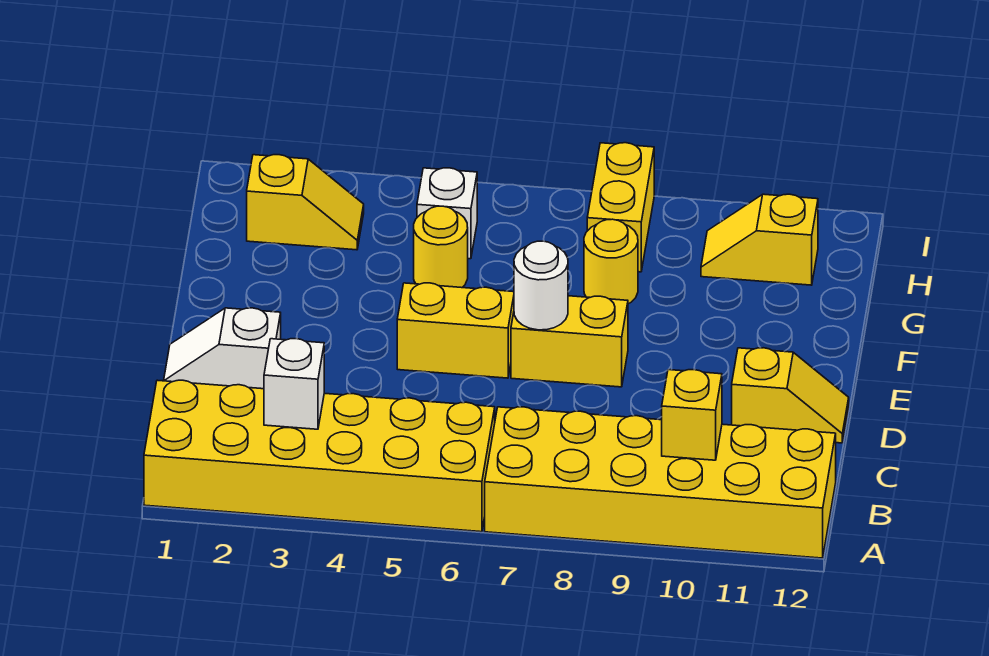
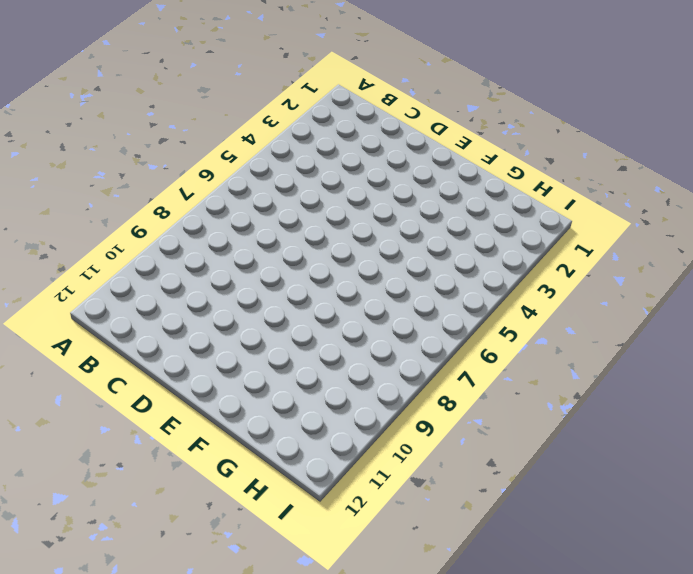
none -> yellow brick A1:B6 level 1
none -> yellow brick A7:B12 level 1
none -> white slope D1:D2 level 1 top 2

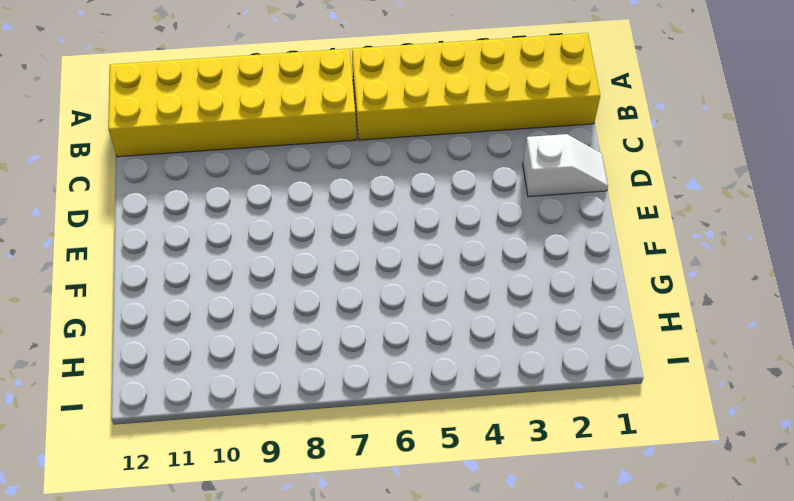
none -> yellow slope D11:D12 level 1 top 11
none -> yellow brick E5:E6 level 1
none -> yellow brick E7:E8 level 1

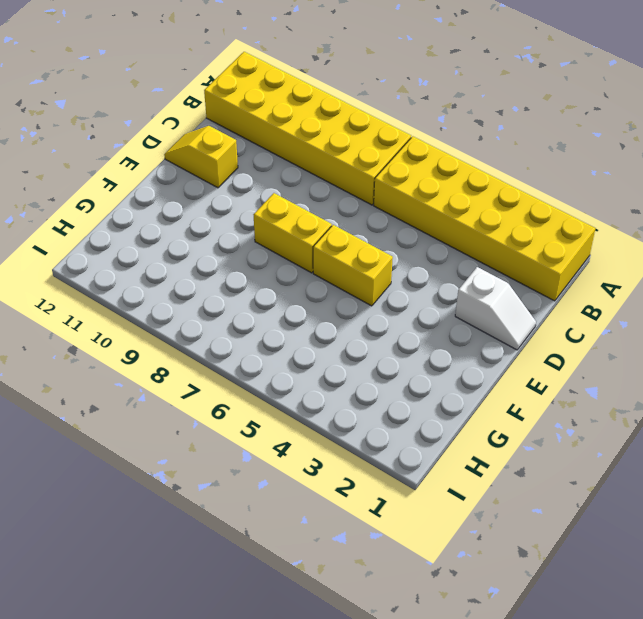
none -> yellow round brick G5 level 1
none -> yellow round brick G8 level 1
none -> yellow slope H2:H3 level 1 top 2

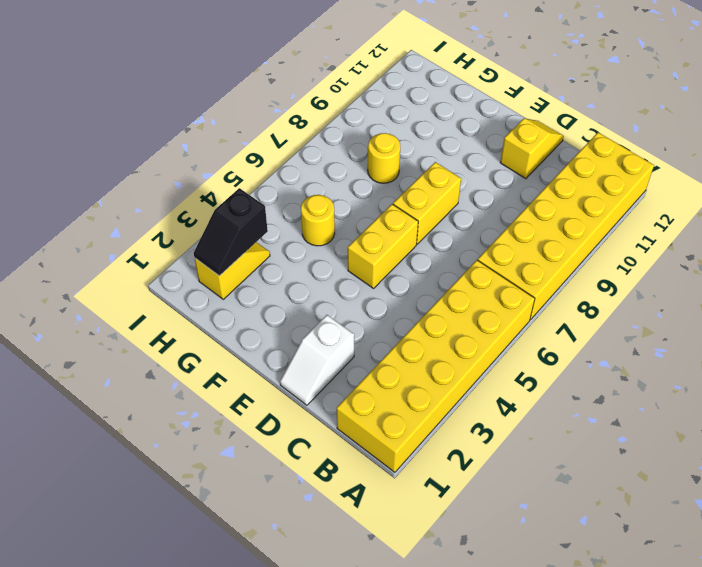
black slope H2:H3 level 2 top 3 -> none
none -> white brick H5 level 1
none -> yellow brick H8:I8 level 1
none -> yellow slope H10:H11 level 1 top 11

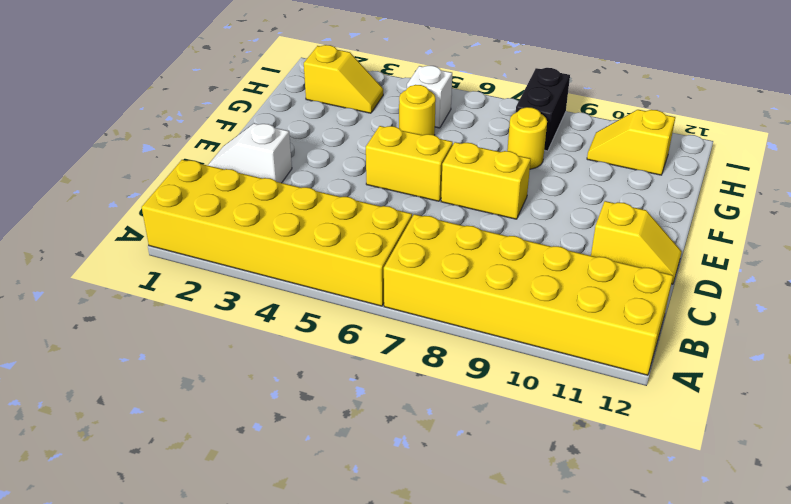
black brick H8:I8 level 1 -> yellow brick H8:I8 level 1
none -> white brick B3 level 2
none -> yellow brick B10 level 2
none -> white round brick E7 level 2

